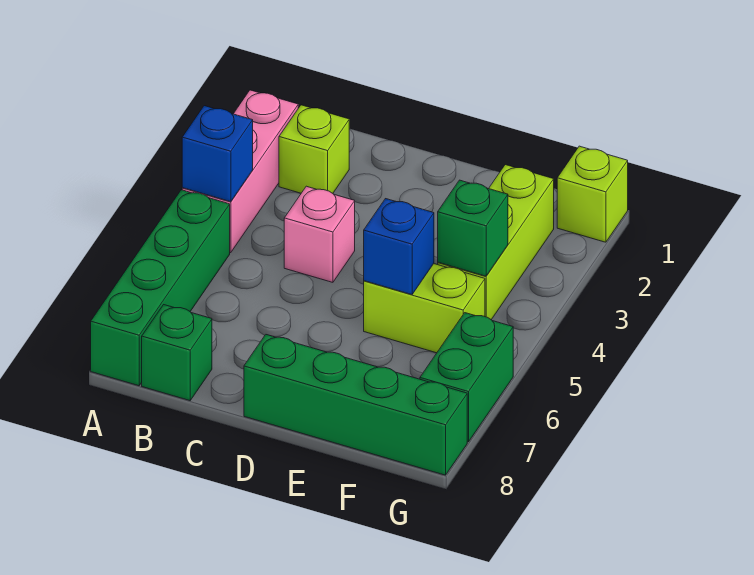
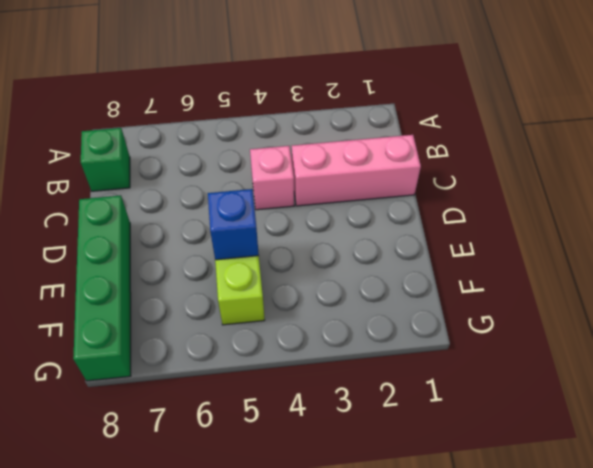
pink brick C1:C3 level 1 -> pink brick A2:A4 level 1
none -> green brick A5:A8 level 1
none -> lime brick B2 level 1
none -> lime brick F2:F4 level 1

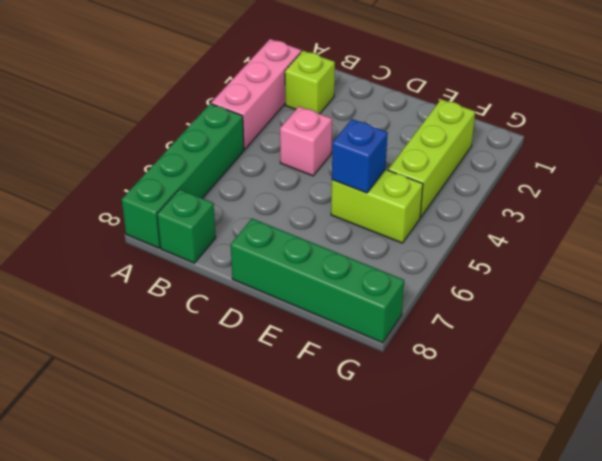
none -> lime brick G1 level 1
none -> green brick G6:G7 level 1
none -> blue brick A4 level 2

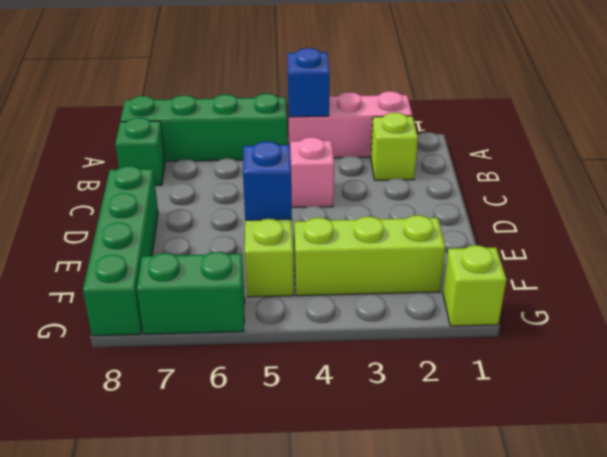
none -> green brick F4 level 2

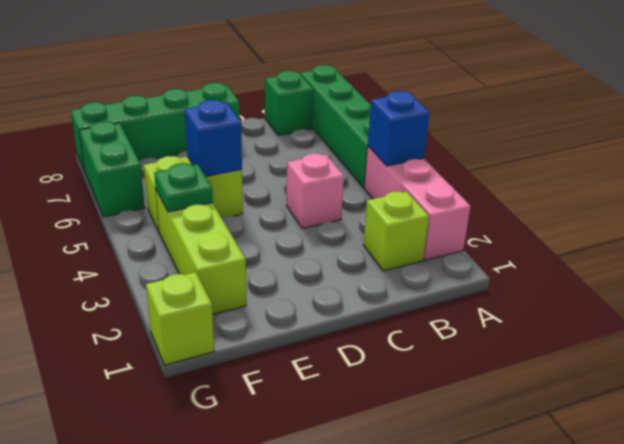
green plate F4 level 2 -> green brick F4 level 2

